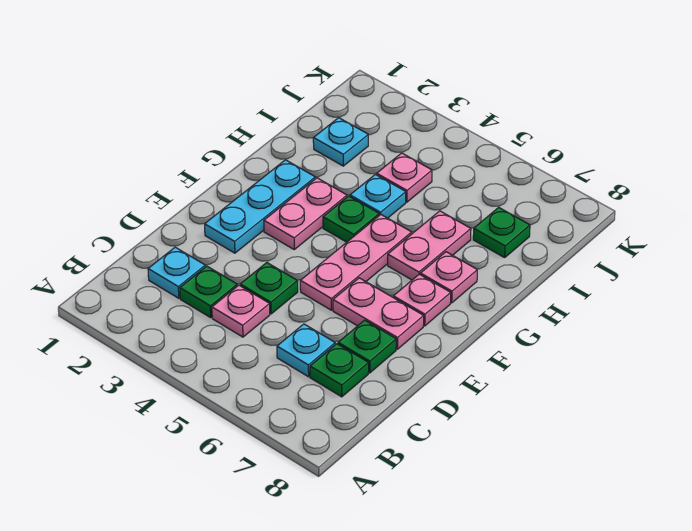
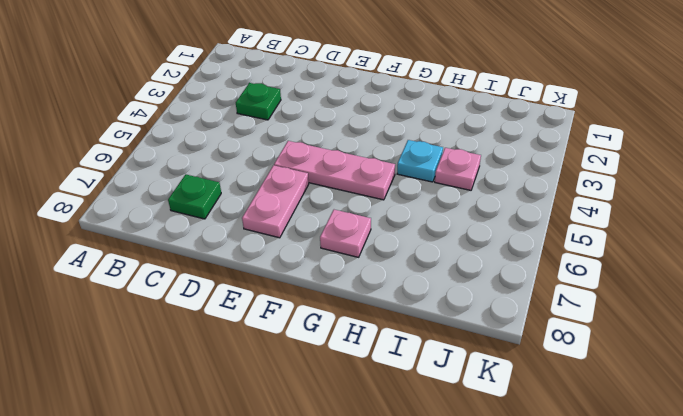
none -> cyan plate C2 level 1
none -> pink plate C4 level 1
none -> cyan plate C6 level 1

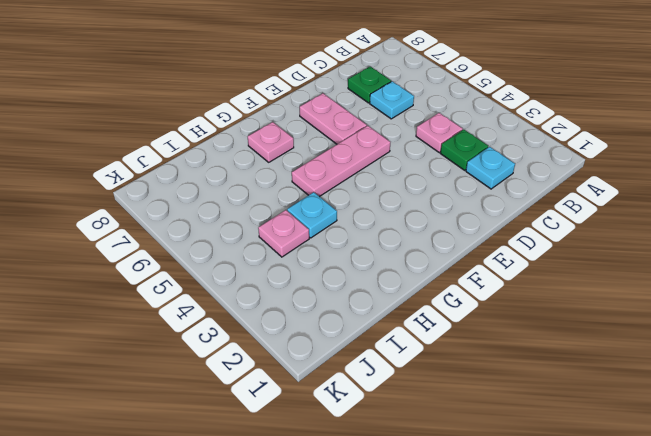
none -> green plate D4 level 1
none -> green plate D7 level 1
none -> cyan plate E2:G2 level 1

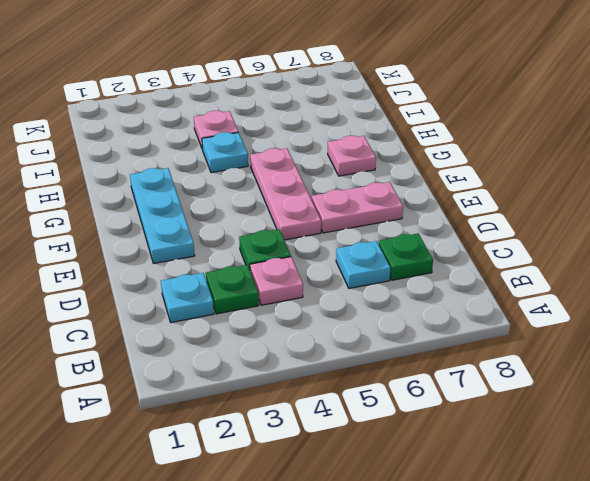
none -> green plate D7 level 1
none -> pink plate F3:G3 level 1
none -> pink plate F7 level 1

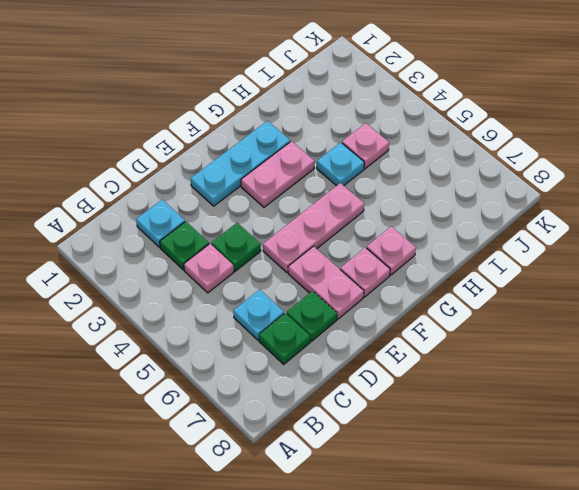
none -> green plate G4 level 1
none -> pink plate G6:H6 level 1
none -> cyan plate I2 level 1

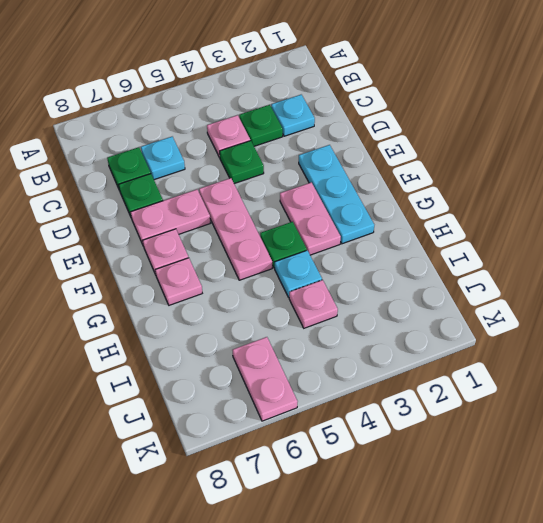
pink plate J6:K6 level 1 -> pink plate G6:H6 level 1
none -> cyan plate I2 level 1
none -> green plate I7 level 1

